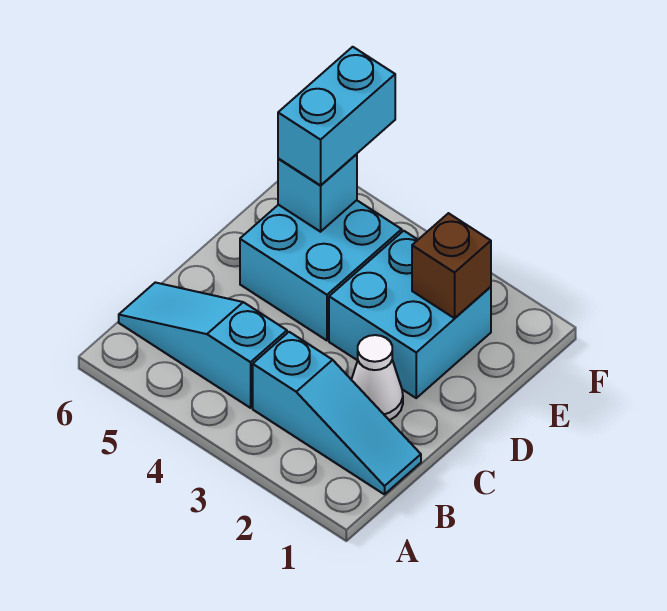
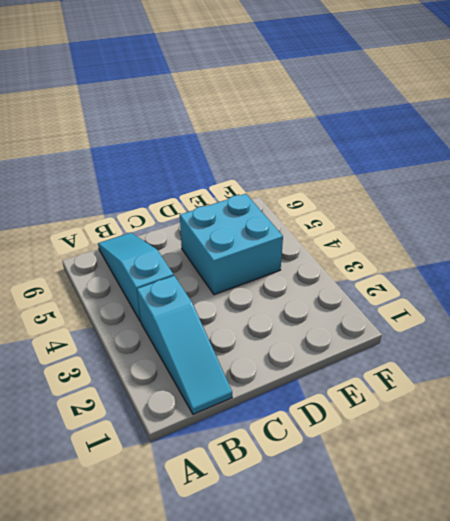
none -> white cone C2 level 1
none -> cyan brick D2:E3 level 1

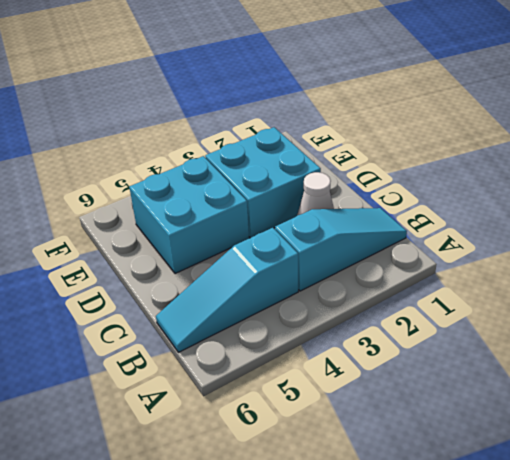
none -> brown brick E2 level 2
none -> cyan brick E5 level 2

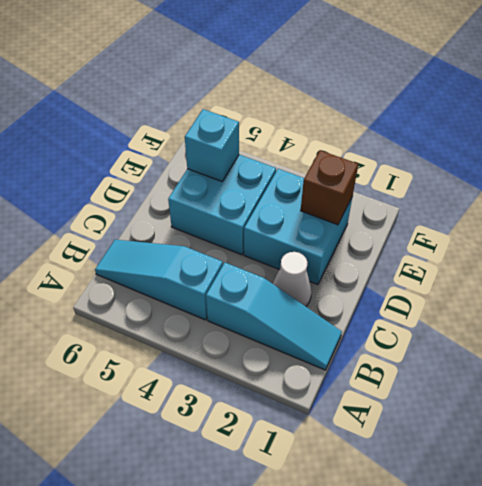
none -> cyan brick E5:F5 level 3

